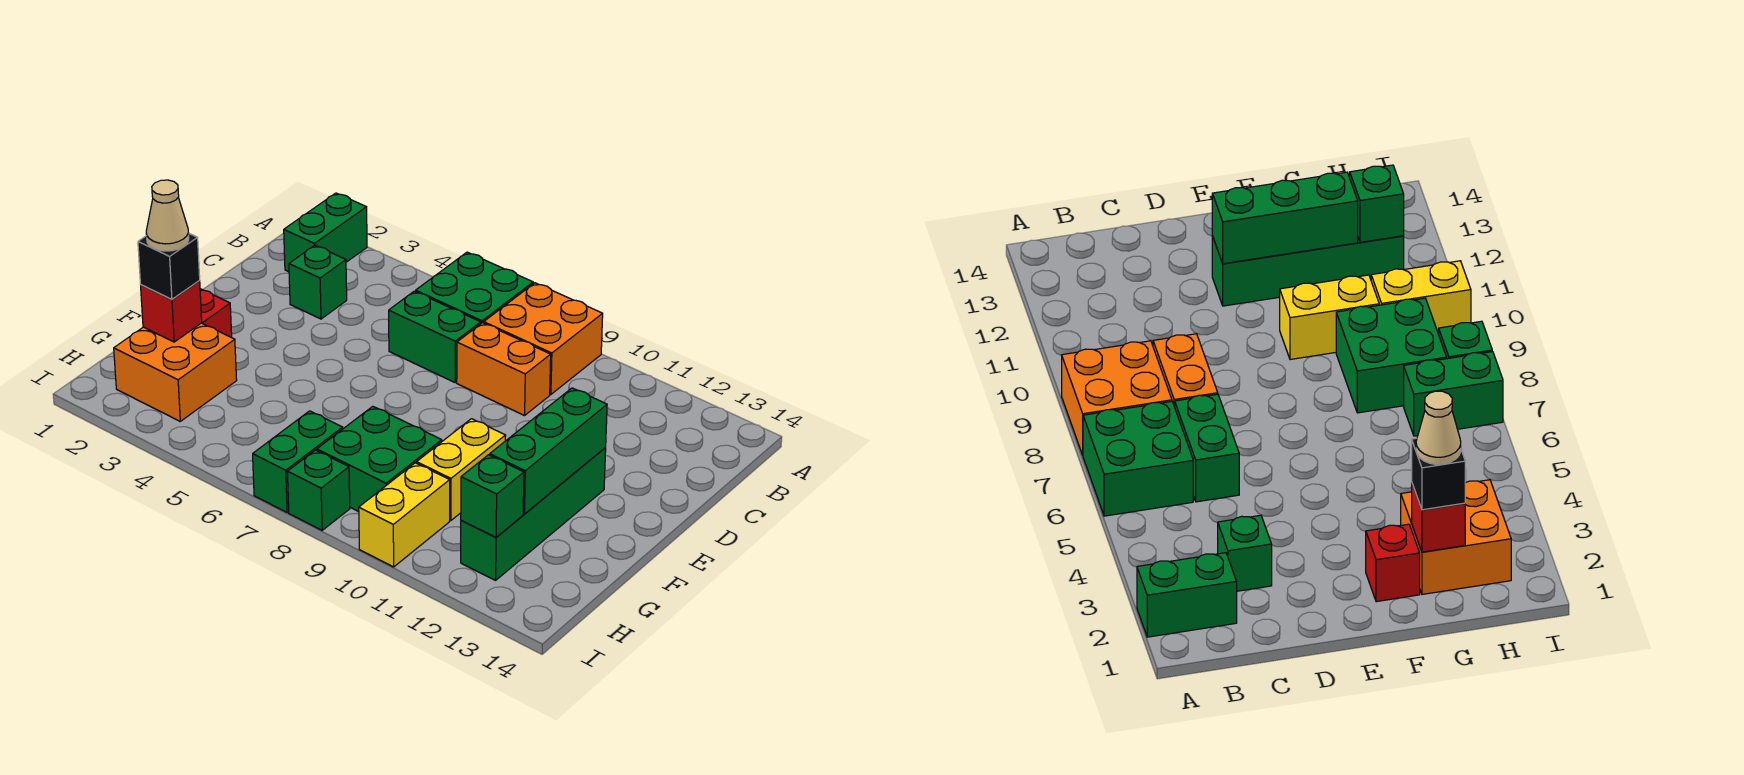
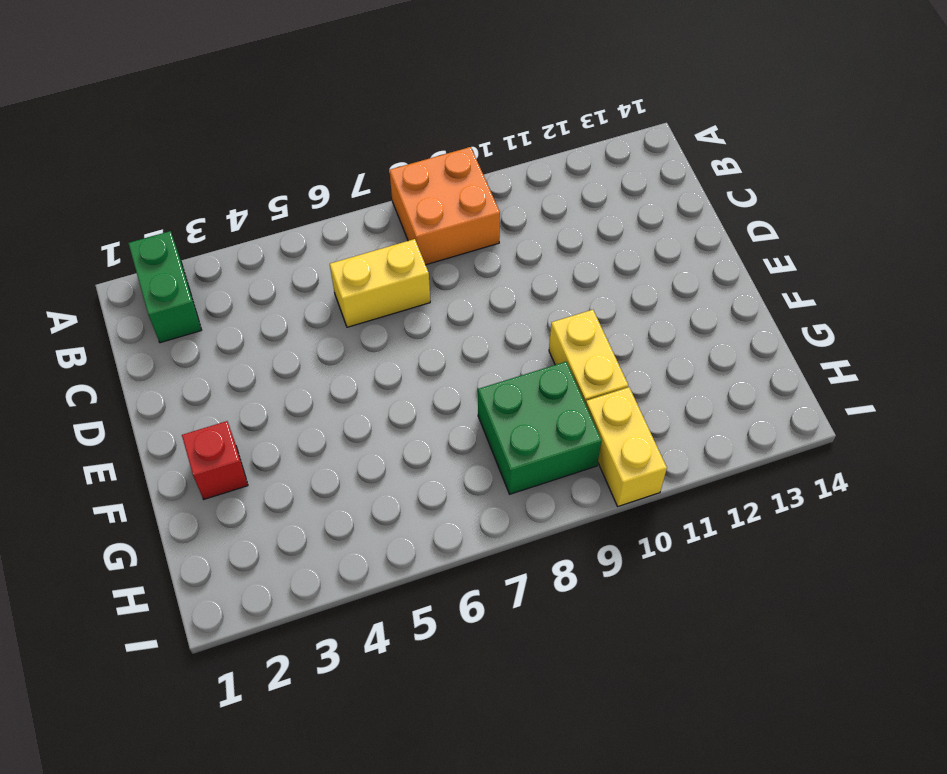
yellow brick C6:C7 level 1 -> green brick C6:C7 level 1
none -> green brick A6:B7 level 1
none -> green brick C3 level 1
none -> orange brick C8:C9 level 1

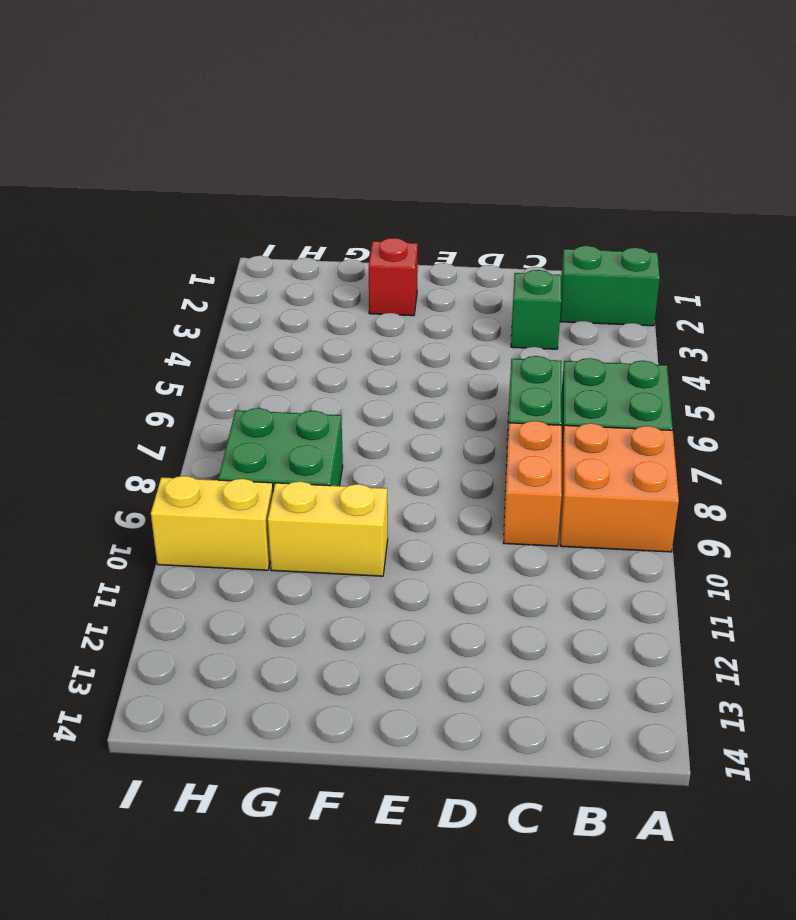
none -> green brick E12:H12 level 1
none -> orange brick G2:H3 level 1
none -> green brick H7:I7 level 1

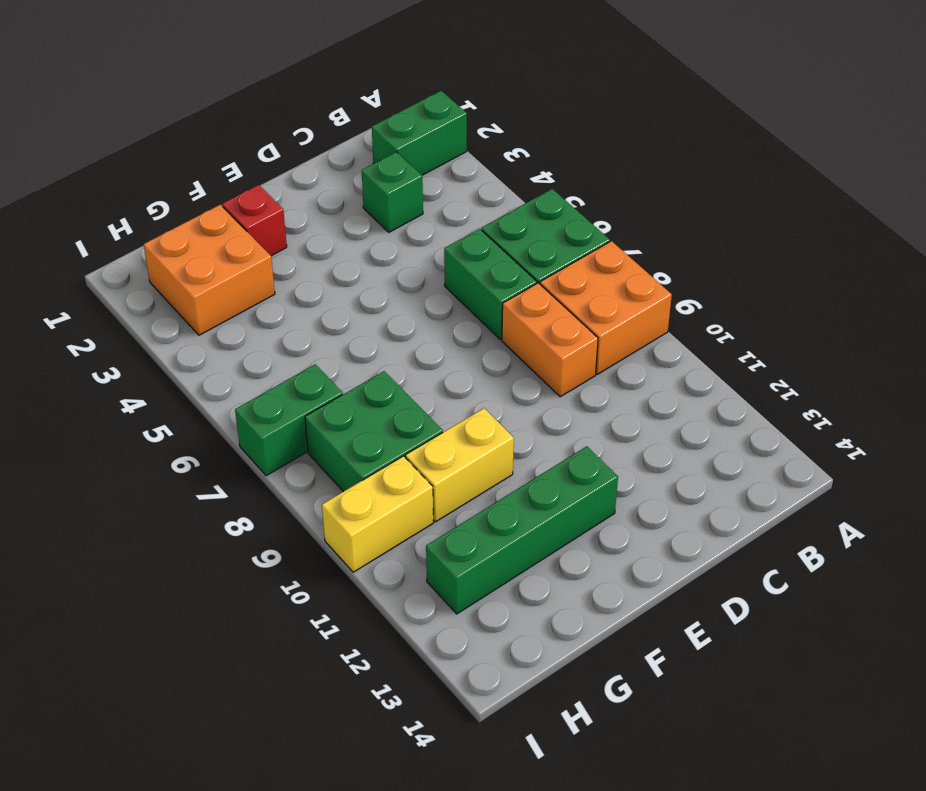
none -> green brick I8 level 1
none -> green brick E12:G12 level 2
none -> red brick G2 level 2

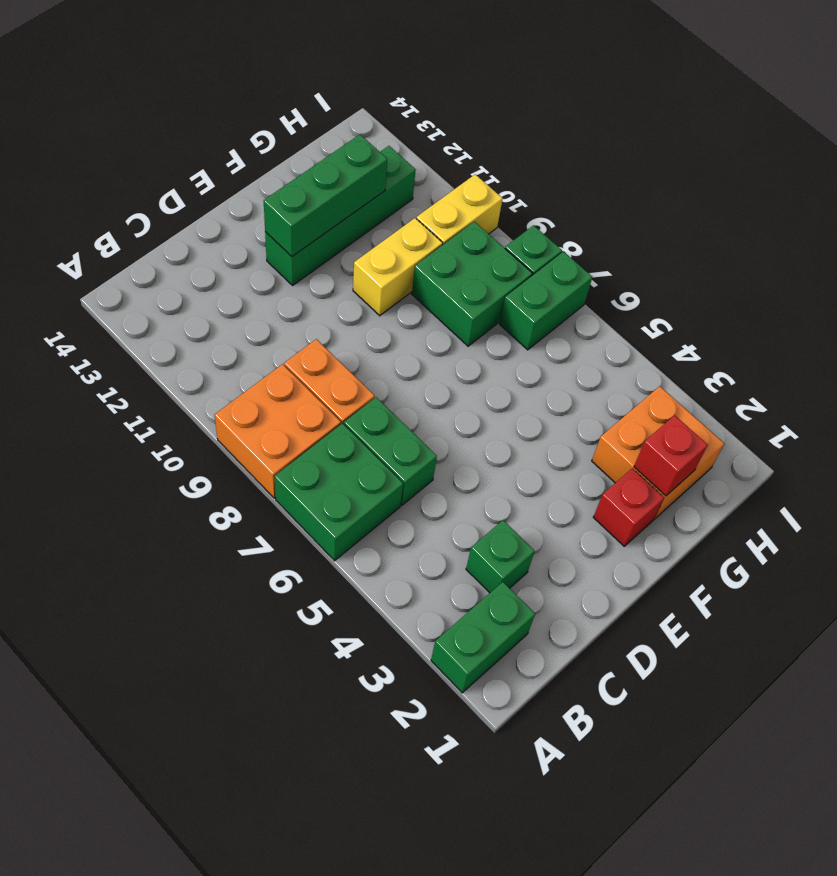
none -> green brick H12 level 2
none -> black brick G2 level 3
none -> tan cone G2 level 4

